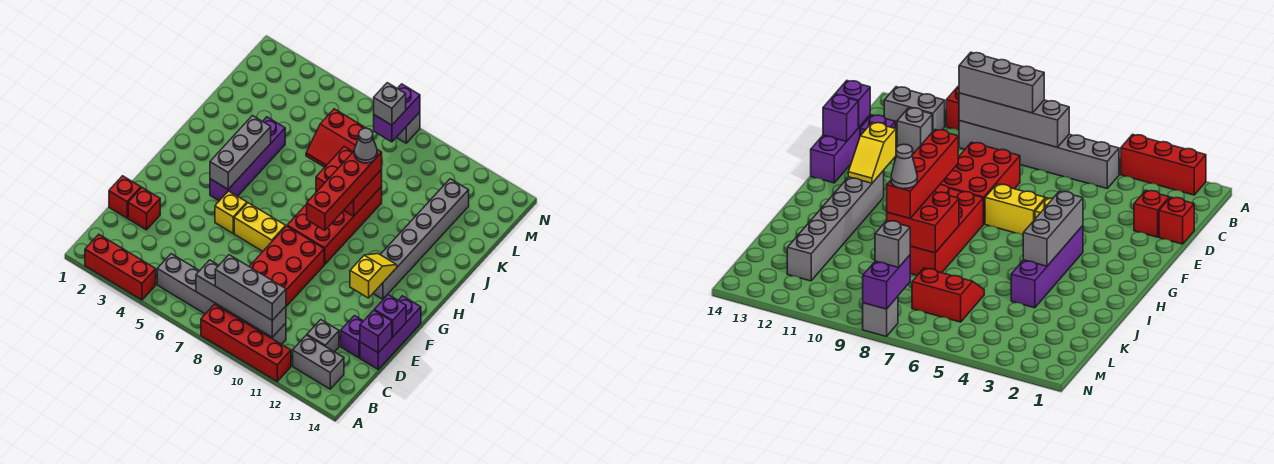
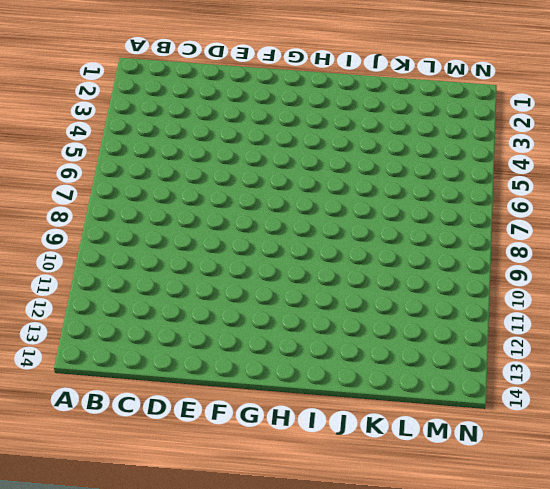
none -> red brick A2:A4 level 1
none -> red brick A8:A11 level 1
none -> grey brick B5:B10 level 1

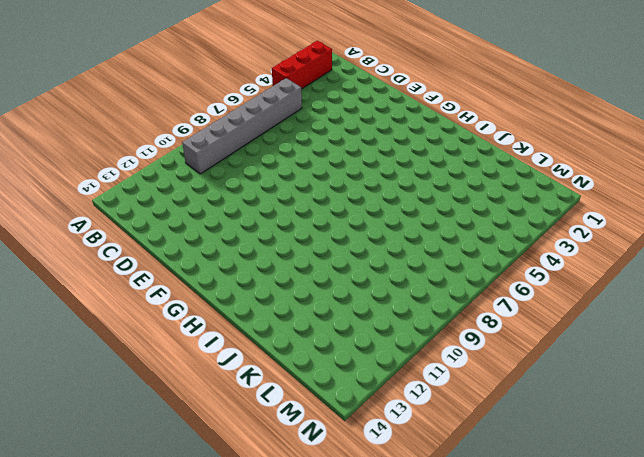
none -> red brick A8:A11 level 1
none -> grey brick B12:B13 level 1
none -> grey brick C12 level 1

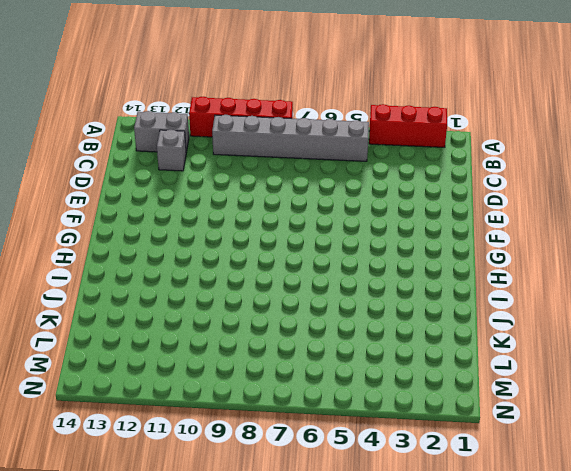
none -> red brick D1 level 1
none -> red brick D2 level 1
none -> red brick D8:F9 level 1

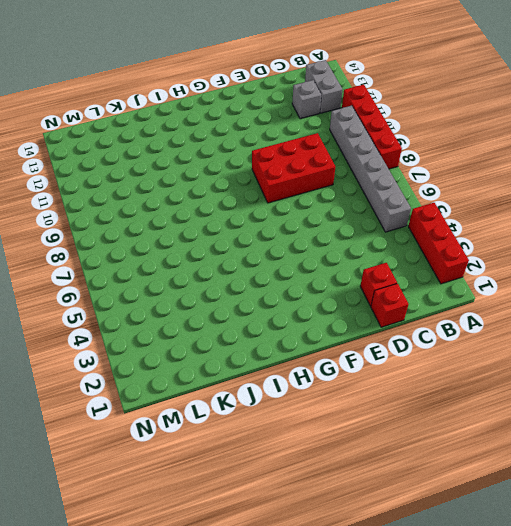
none -> purple brick D13 level 1
none -> purple brick D14:F14 level 1
none -> yellow brick F5 level 1

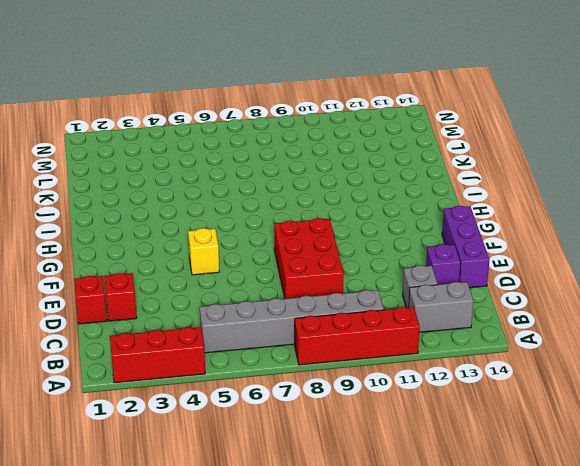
none -> yellow brick F6:F7 level 1
none -> purple brick G4:J4 level 1
none -> red brick G8:J9 level 1

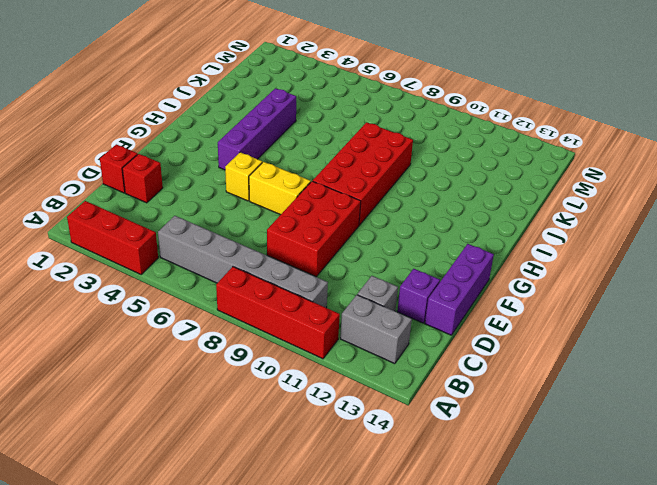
none -> grey brick G12:L12 level 1
none -> red slope K6:L7 level 1 top L
none -> grey brick N8 level 1

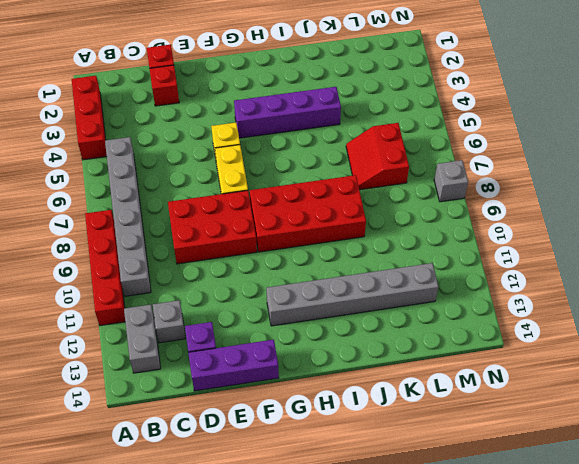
none -> grey brick B7:B10 level 2
none -> purple brick D14 level 2
none -> purple brick E14 level 2

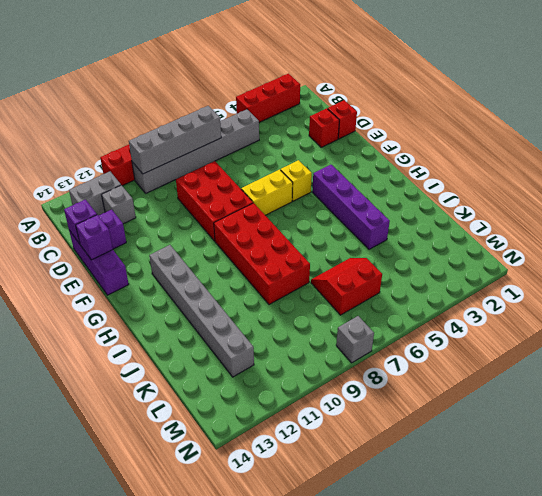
none -> yellow slope F12:G12 level 2 top F
none -> grey brick G4:I4 level 2
none -> red brick I8:J9 level 2

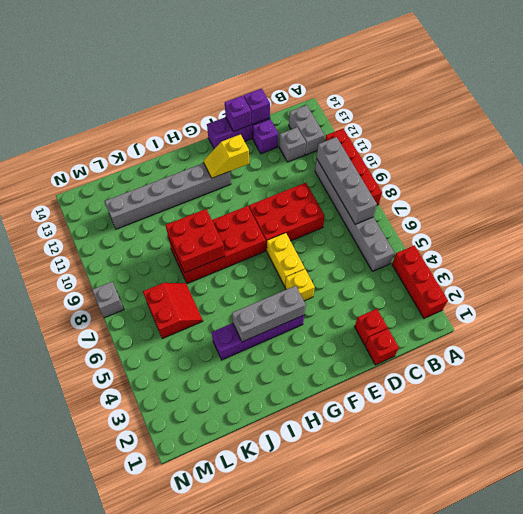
none -> purple brick M8:N8 level 2
none -> grey brick B8:B10 level 3
none -> red brick G9:J9 level 3

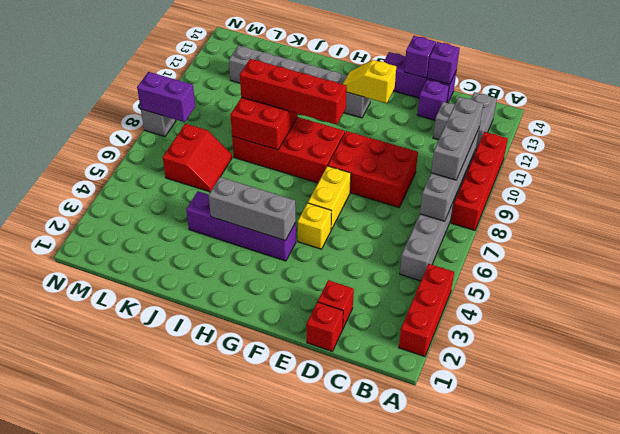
none -> grey brick M8 level 3
none -> grey cone J9 level 4

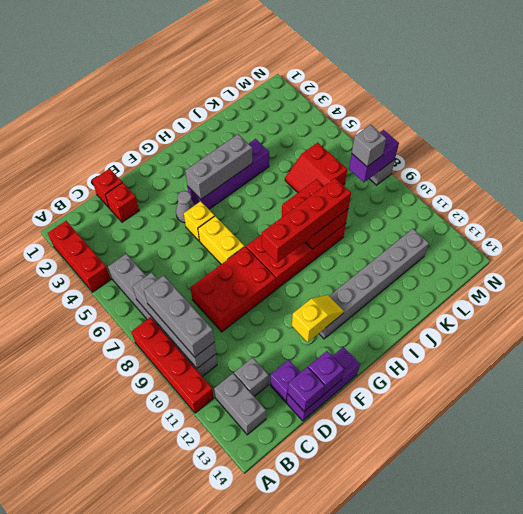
grey cone F4 level 1 -> grey cone J9 level 4

